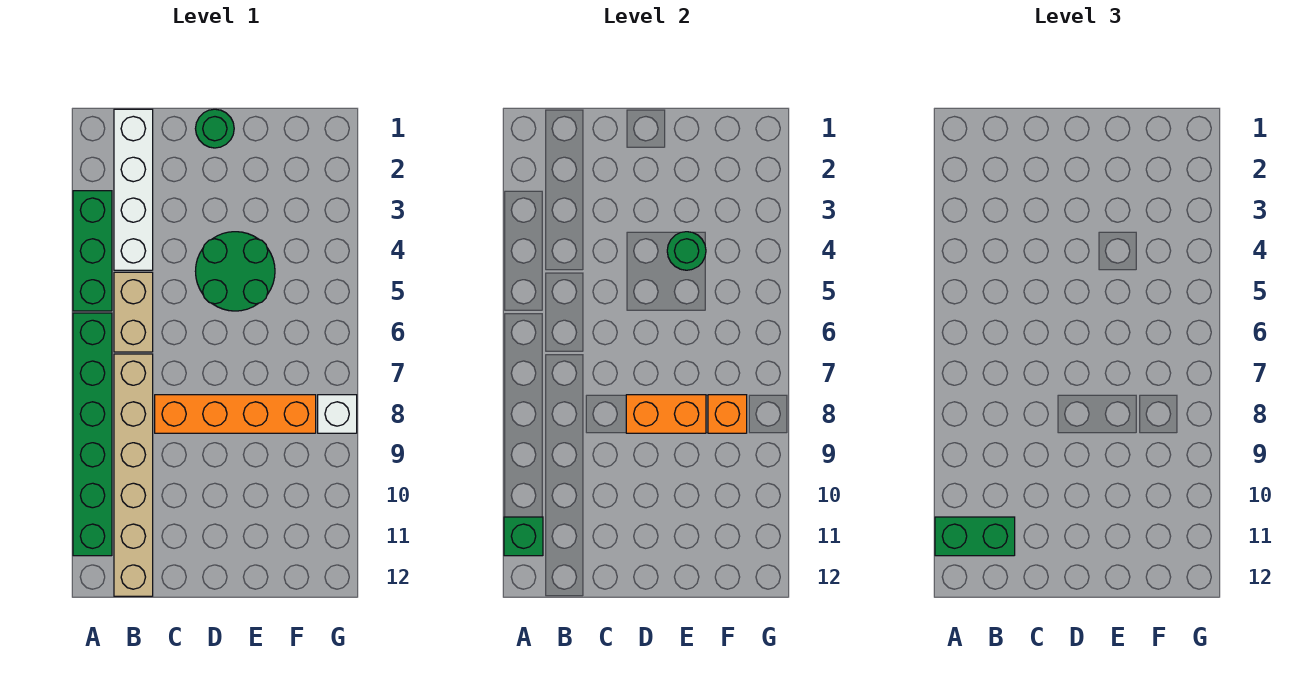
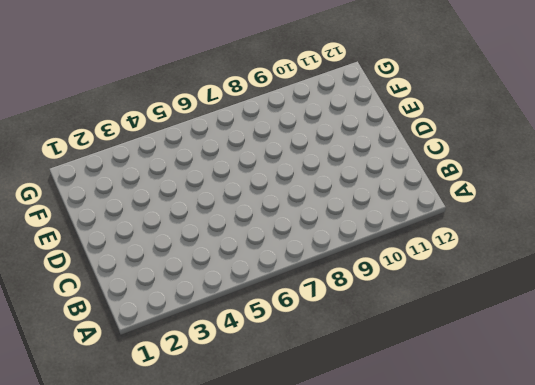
none -> green brick A3:A5 level 1
none -> green brick A6:A11 level 1
none -> white brick B1:B4 level 1

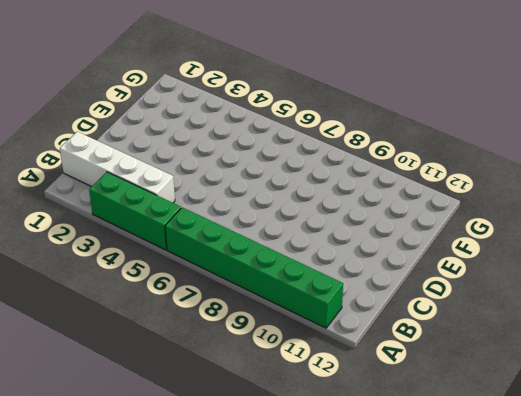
none -> tan brick B5:B6 level 1
none -> tan brick B7:B12 level 1
none -> orange brick C8:F8 level 1

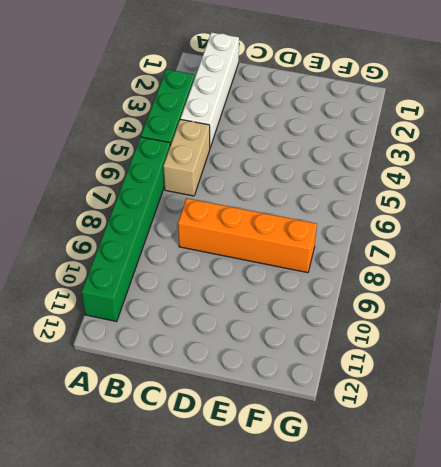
none -> tan brick B7:B12 level 1
none -> green round brick D1 level 1
none -> green round brick D4:E5 level 1

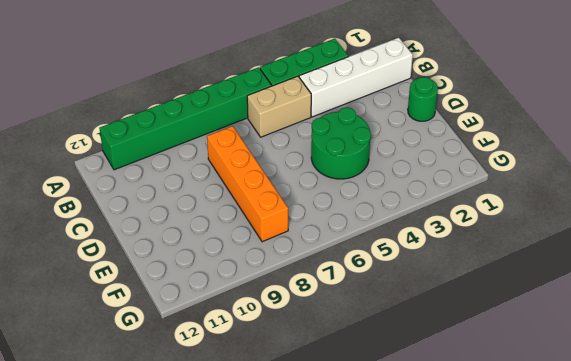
none -> tan brick B7:B12 level 1
none -> white brick G8 level 1
none -> green brick A11 level 2

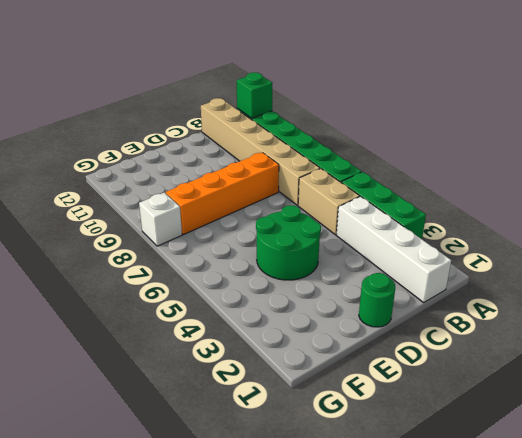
none -> orange brick D8:E8 level 2
none -> green round brick E4 level 2
none -> orange brick F8 level 2

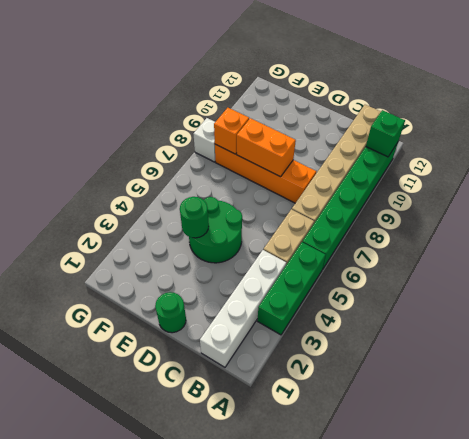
none -> green brick A11:B11 level 3

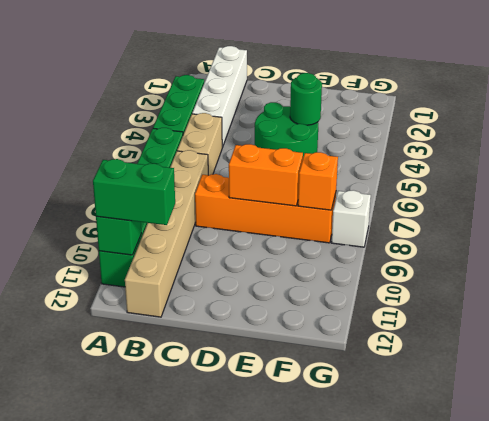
none -> green round brick D1 level 1

